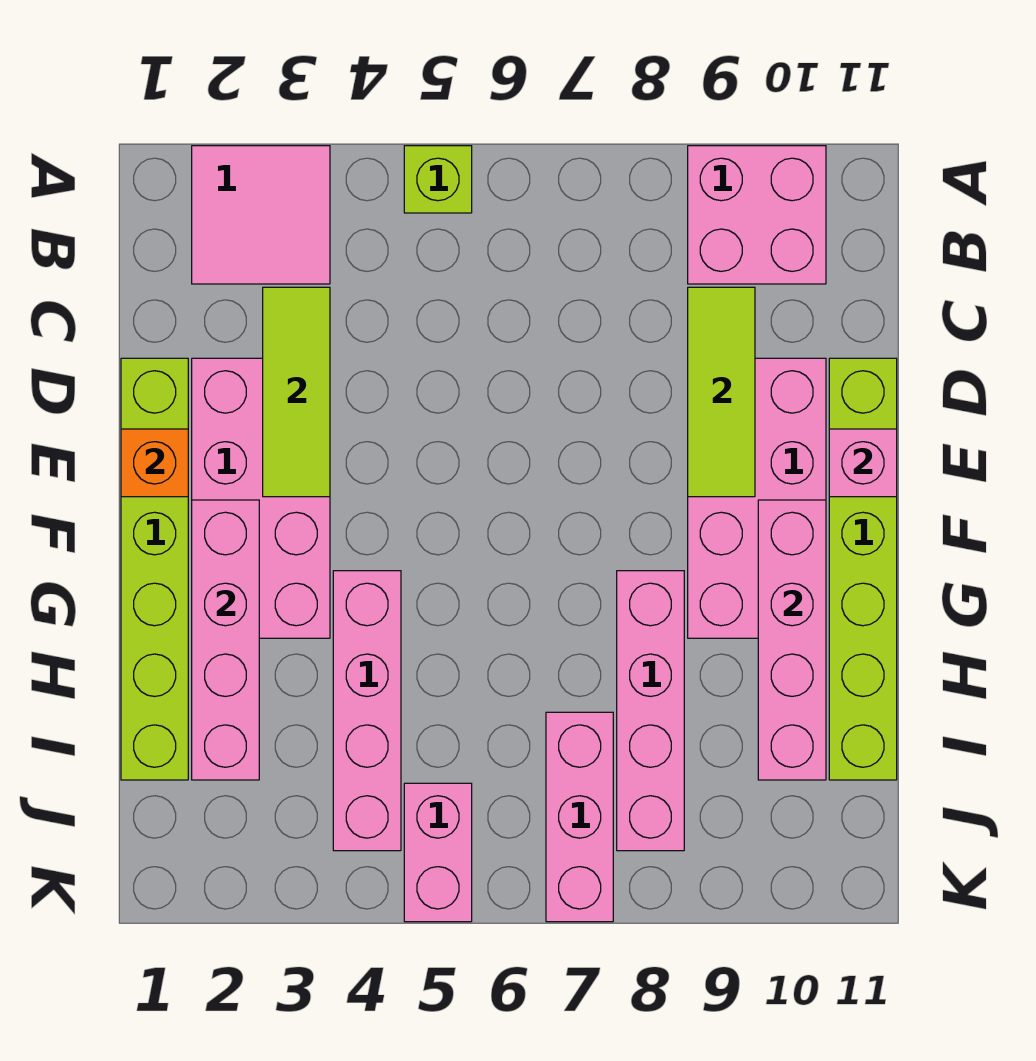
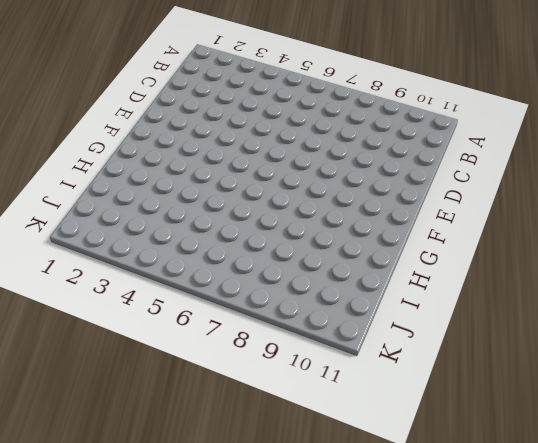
none -> pink tile A2:B3 level 1
none -> lime brick A5 level 1
none -> pink brick A9:B10 level 1

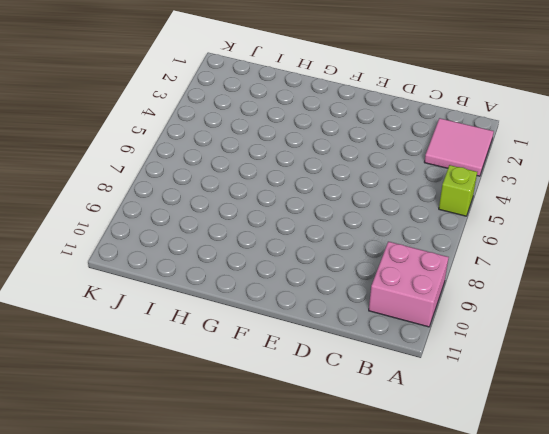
none -> lime brick D1:I1 level 1
none -> pink brick D2:G3 level 1
none -> pink brick D9:G10 level 1

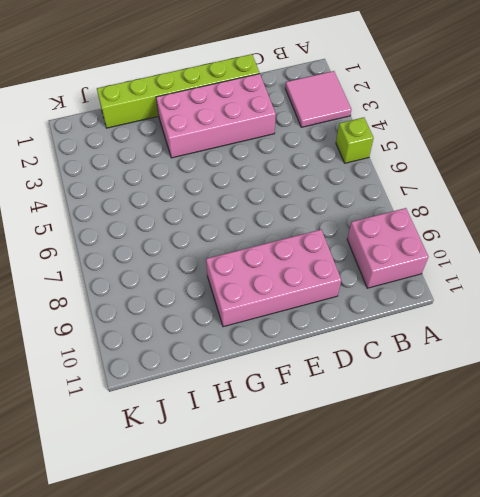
none -> lime brick D11:I11 level 1
none -> pink brick G4:J4 level 1
none -> pink brick G8:J8 level 1

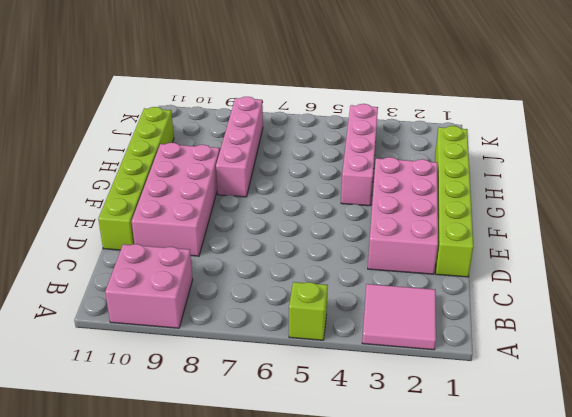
none -> pink brick I7:K7 level 1
none -> pink brick J5:K5 level 1
none -> lime tile C3:E3 level 2

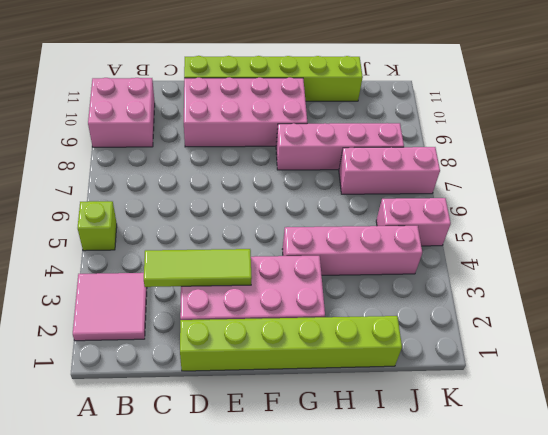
none -> lime tile C9:E9 level 2
none -> orange brick E1 level 2
none -> pink brick E11 level 2

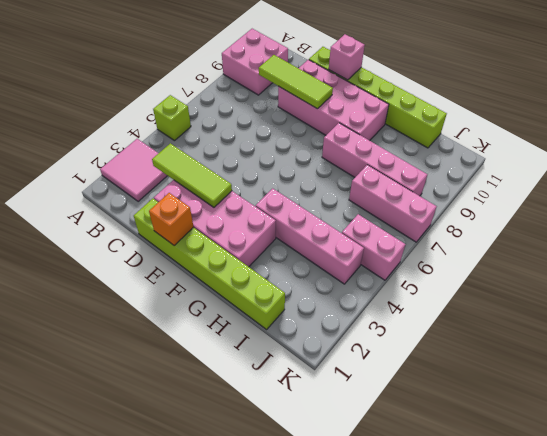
none -> pink brick F2:I2 level 2
none -> pink brick F10:I10 level 2

